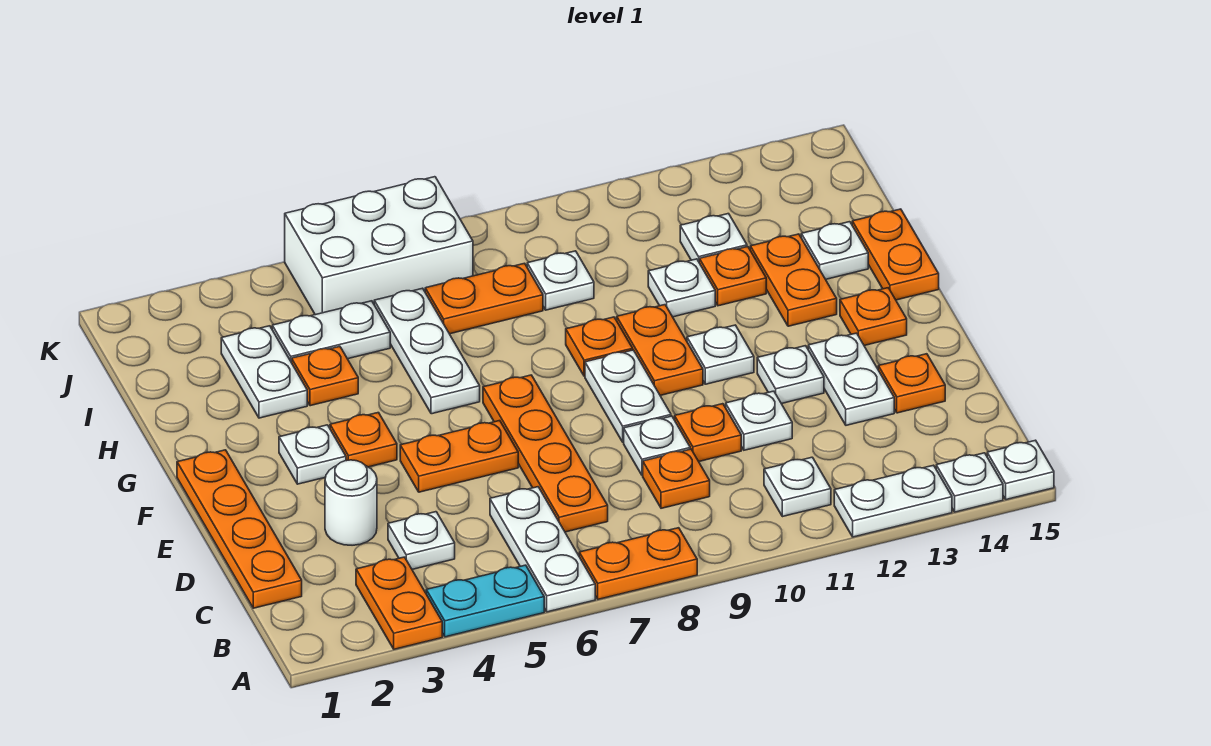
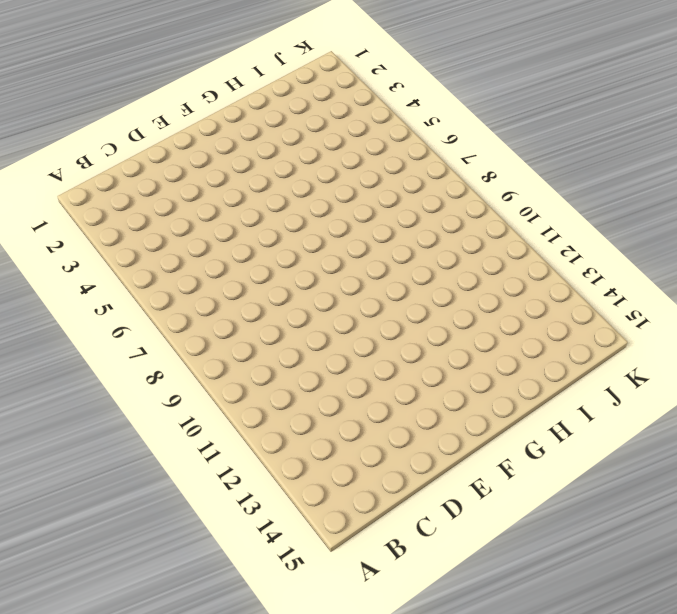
none -> orange plate A3:B3 level 1
none -> cyan plate A4:A5 level 1
none -> white plate A6:C6 level 1
none -> orange plate A7:A8 level 1

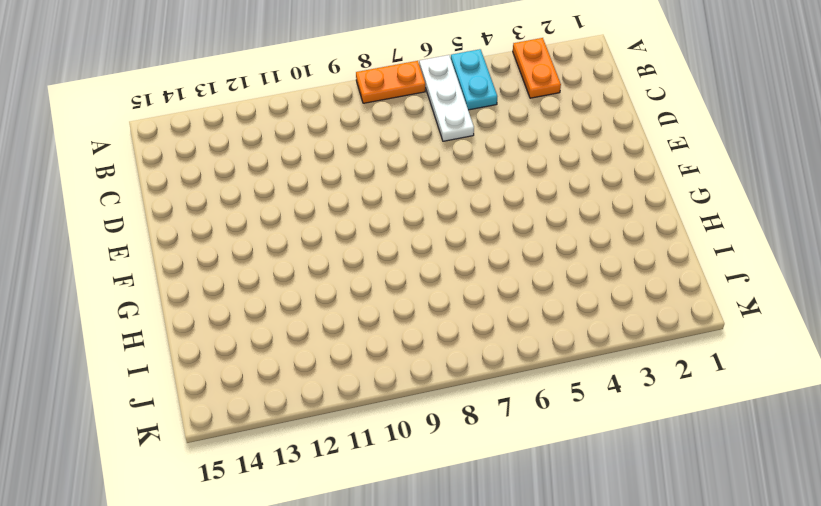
cyan plate A5:B5 level 1 -> cyan plate A4:A5 level 1
none -> white plate A12:A13 level 1
none -> white plate A14 level 1
none -> white plate A15 level 1
none -> white plate B11 level 1

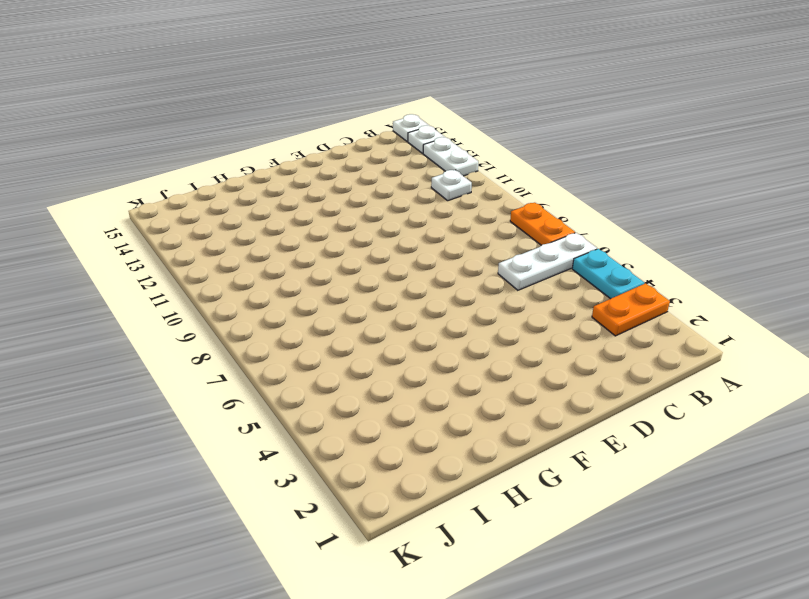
none -> orange plate C1:F1 level 1
none -> white plate C4 level 1
none -> orange plate C7:F7 level 1
none -> orange plate C9 level 1

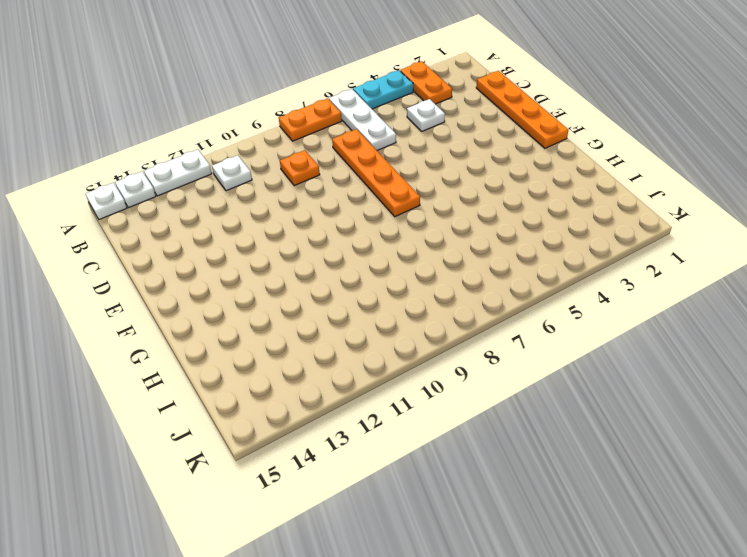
none -> white round brick D3 level 1
none -> white plate D9 level 1
none -> orange plate D10 level 1
none -> white plate D11 level 1

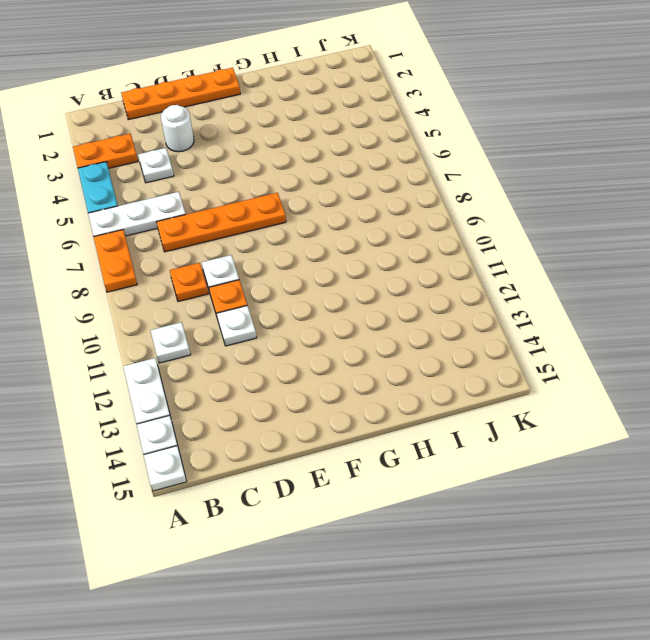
none -> white plate D13:E13 level 1
none -> orange plate D14 level 1
none -> orange plate E5:E6 level 1
none -> white plate E9:F9 level 1

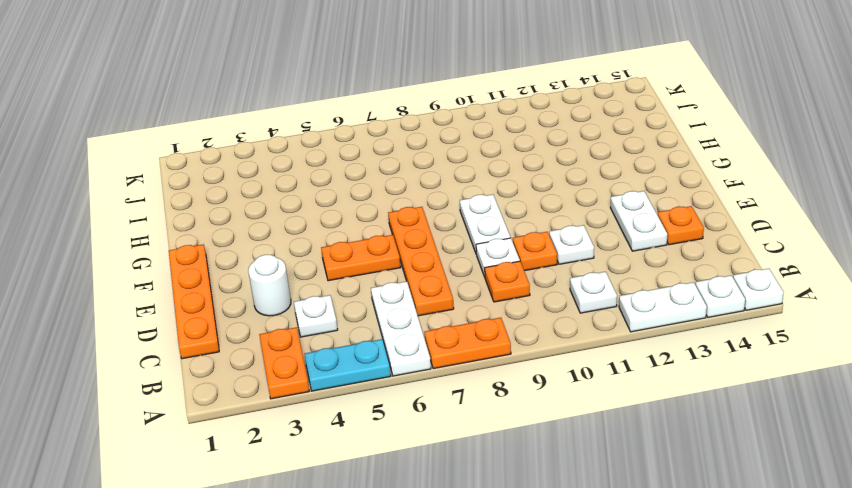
none -> white plate E12 level 1
none -> white plate F3 level 1
none -> orange plate F4 level 1
none -> orange plate F10:G10 level 1

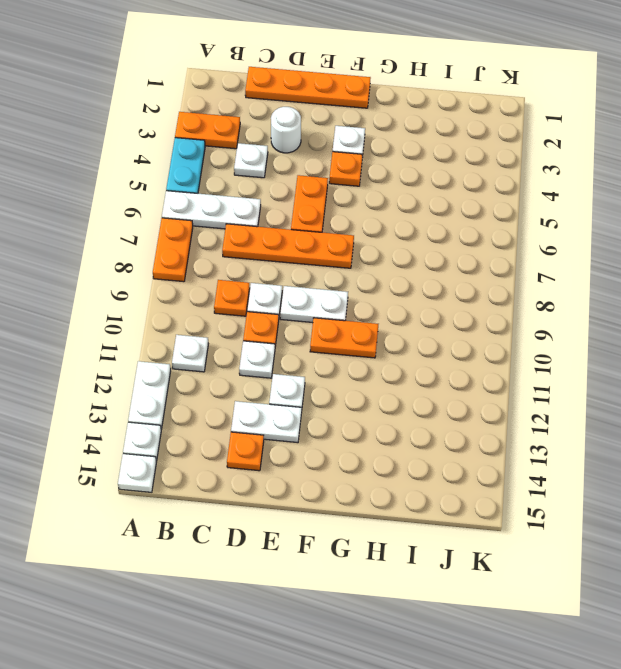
none -> white plate F11 level 1
none -> orange plate F14 level 1
none -> white plate G6:I6 level 1
none -> orange plate G9 level 1

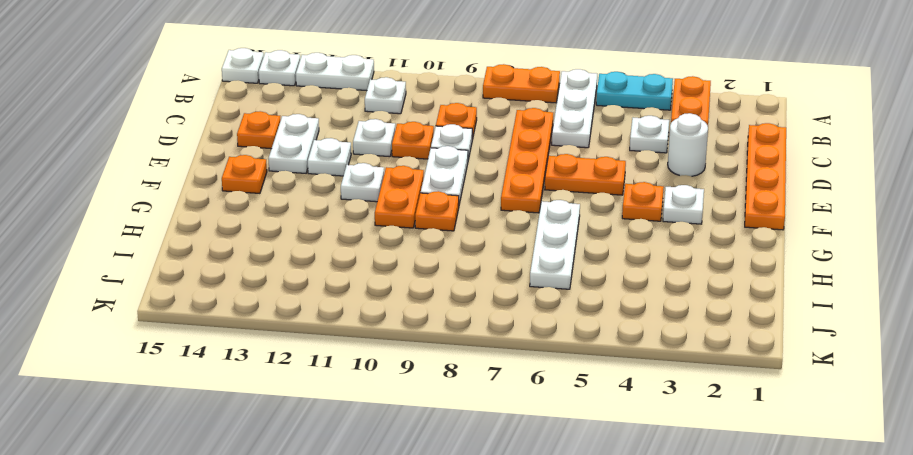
none -> orange plate G13:H13 level 1
none -> orange plate G15:H15 level 1
none -> white plate H3:I3 level 1
none -> orange plate H4 level 1

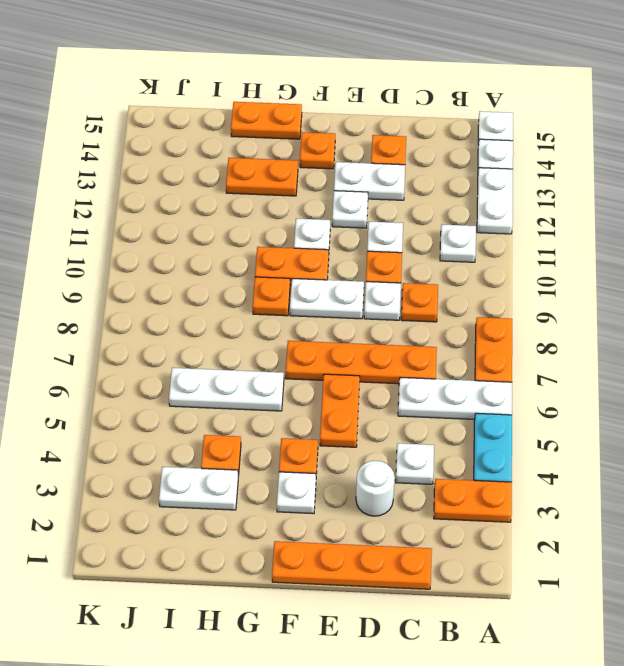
none -> white plate H11 level 1
none -> orange plate H12 level 1
none -> white plate H14 level 1
none -> white plate I4:I5 level 1

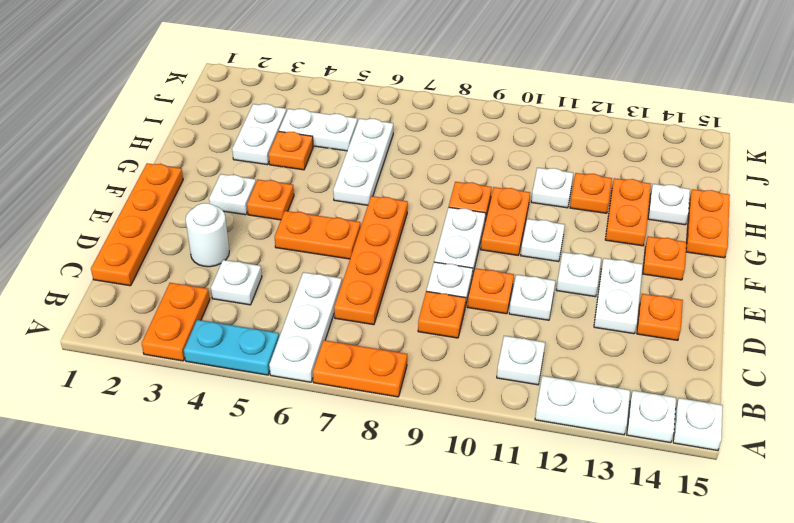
none -> orange plate I7:I8 level 1
none -> white plate I9 level 1
none -> white plate I12 level 1
none -> white brick J5:K7 level 1

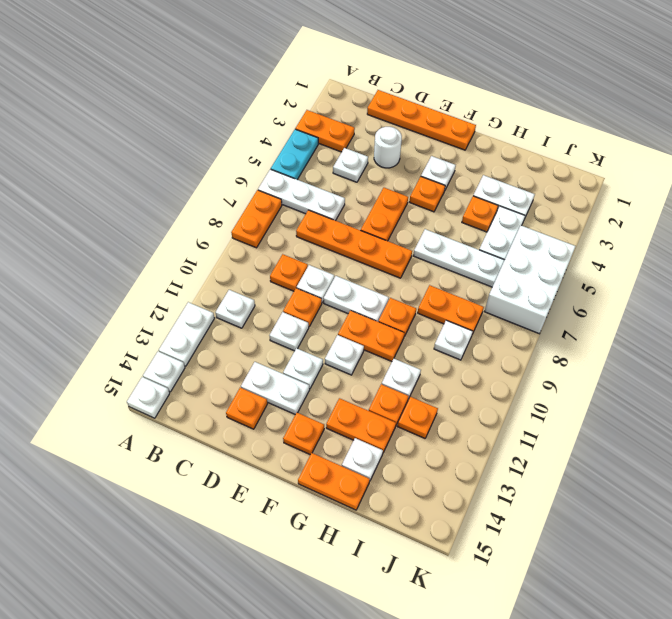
orange plate H8:I8 level 1 -> orange plate I7:I8 level 1
orange plate I12 level 1 -> white plate I12 level 1

